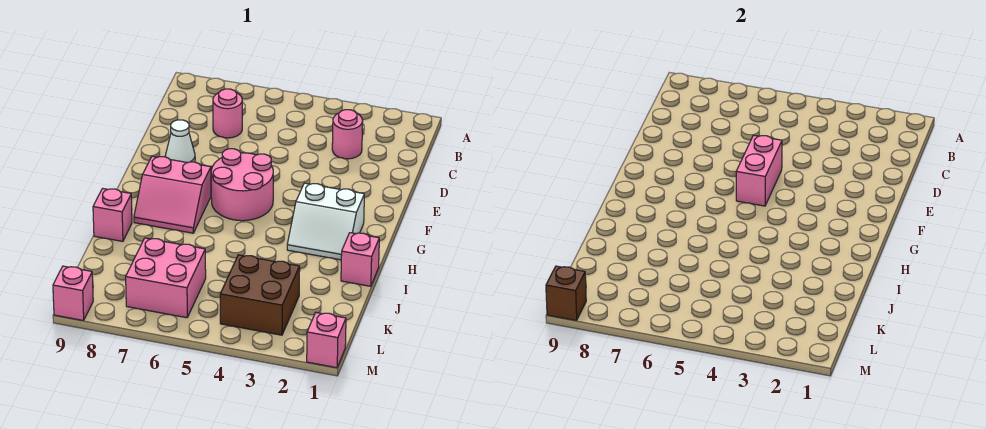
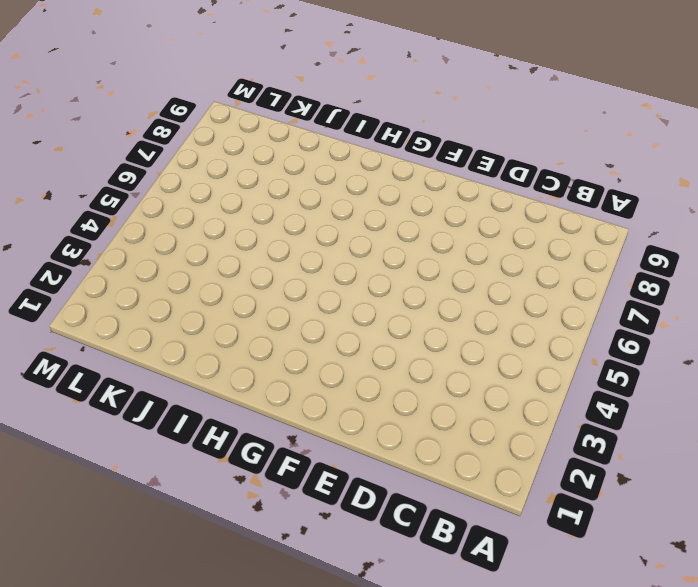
none -> pink round brick C3 level 1
none -> pink round brick C7 level 1
none -> white cone E8 level 1

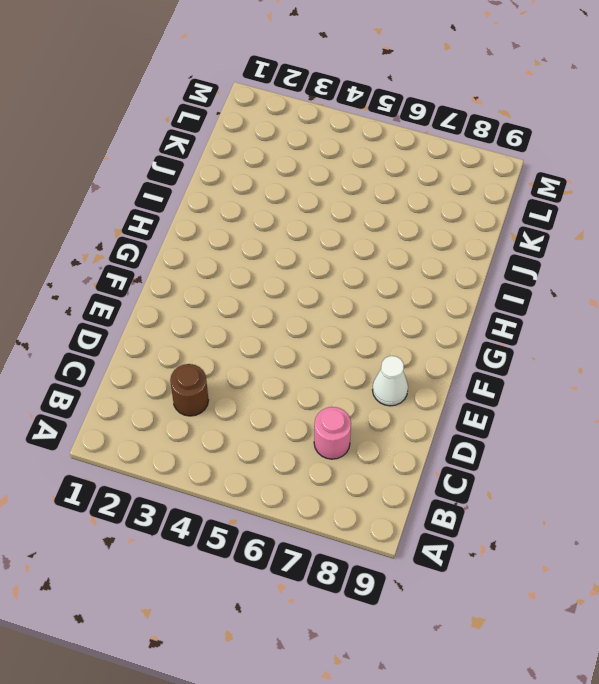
brown round brick C3 level 1 -> pink round brick C3 level 1
none -> pink round brick F5:G6 level 1
none -> white slope G2:H3 level 1 top G
none -> pink slope G7:H8 level 1 top G

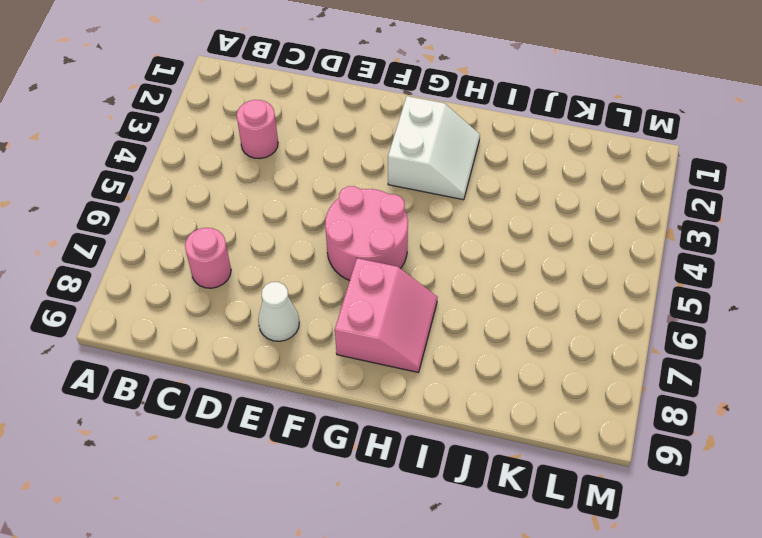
none -> pink brick I1 level 1
none -> pink brick I9 level 1
none -> brown brick K3:L4 level 1

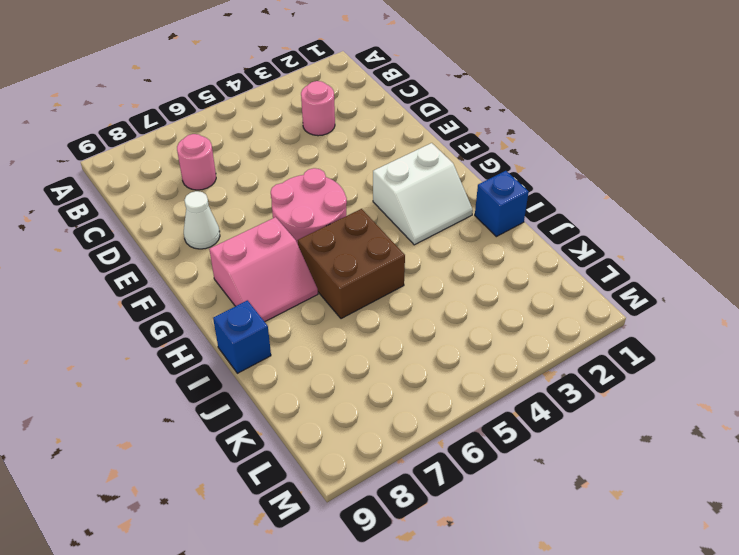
brown brick H5:I6 level 1 -> brown brick K3:L4 level 1
blue brick I1 level 1 -> pink brick I1 level 1
blue brick I9 level 1 -> pink brick I9 level 1
none -> pink brick K6:L7 level 1
none -> pink brick M1 level 1
none -> pink brick M9 level 1

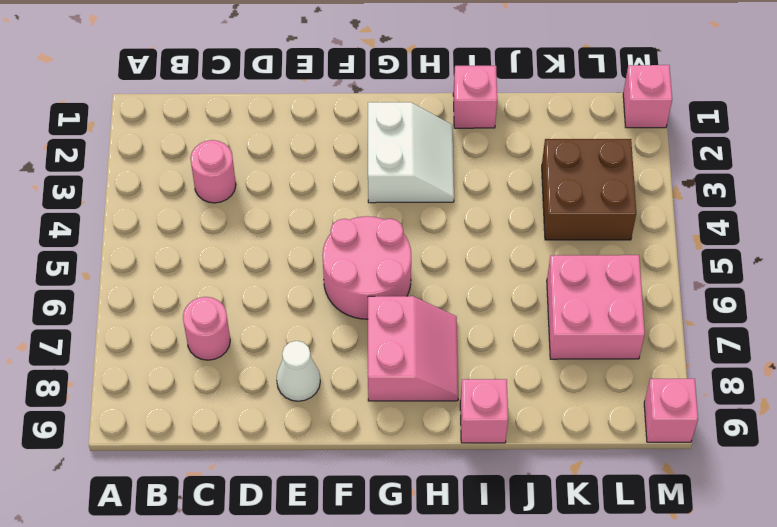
none -> pink brick E5:F5 level 2
none -> brown brick M9 level 2

